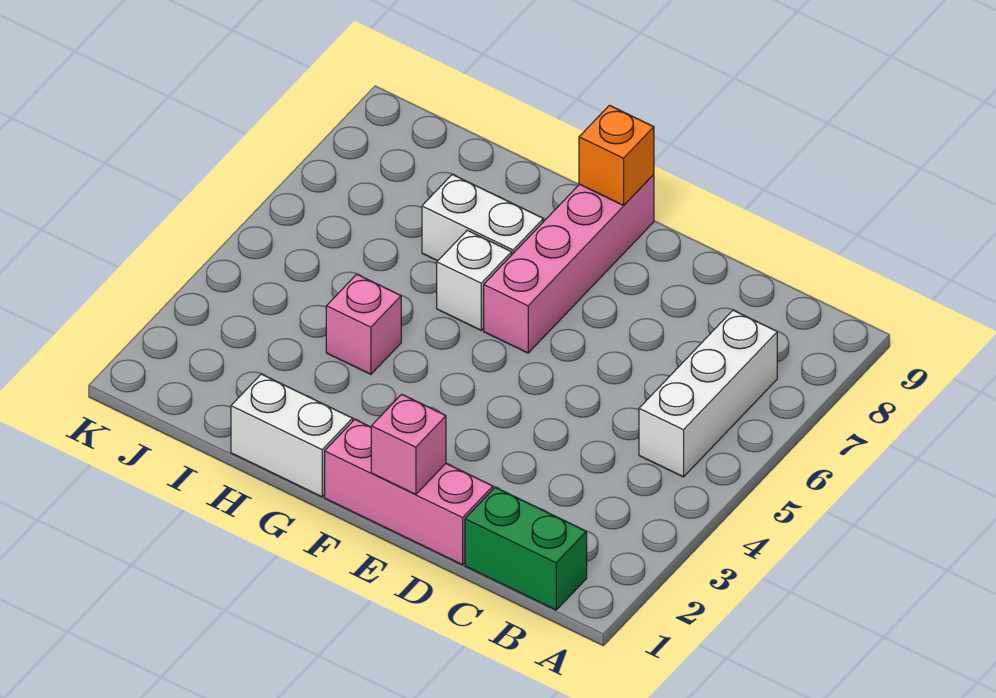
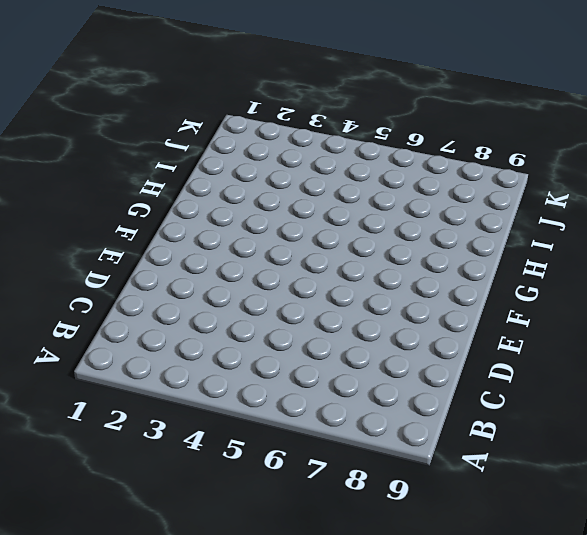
none -> green brick B1:C1 level 1
none -> white brick B5:B7 level 1

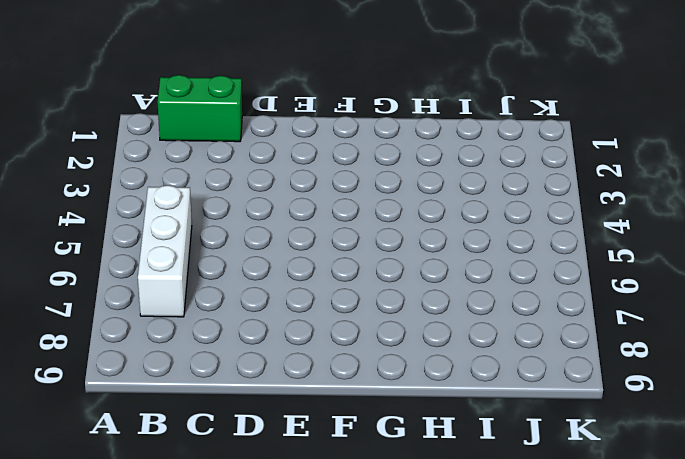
none -> pink brick D1:F1 level 1
none -> pink brick F6:F9 level 1

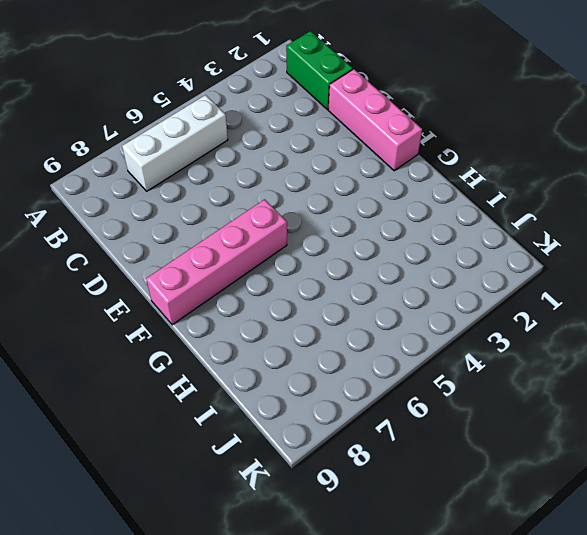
none -> white brick G1:H1 level 1
none -> white brick G6 level 1

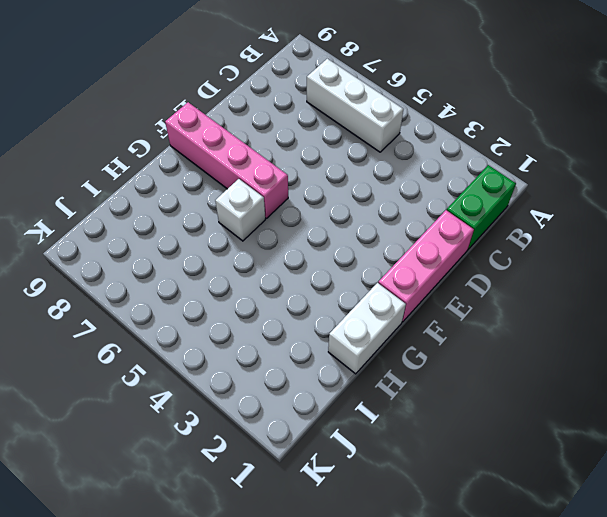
none -> white brick G7:H7 level 1
none -> pink brick H4 level 1

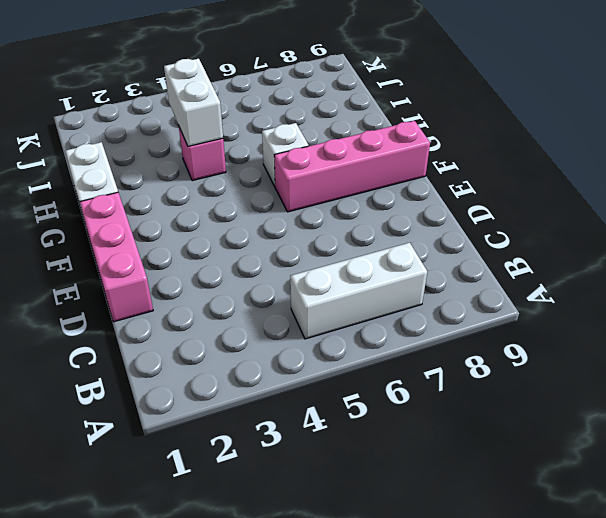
white brick H4:I4 level 2 -> white brick G7:H7 level 1
none -> green brick B1:C1 level 1
none -> pink brick E1 level 2

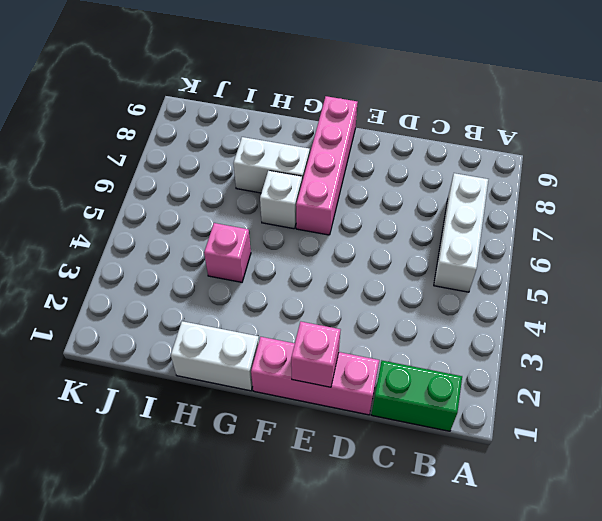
none -> orange brick F9 level 2

